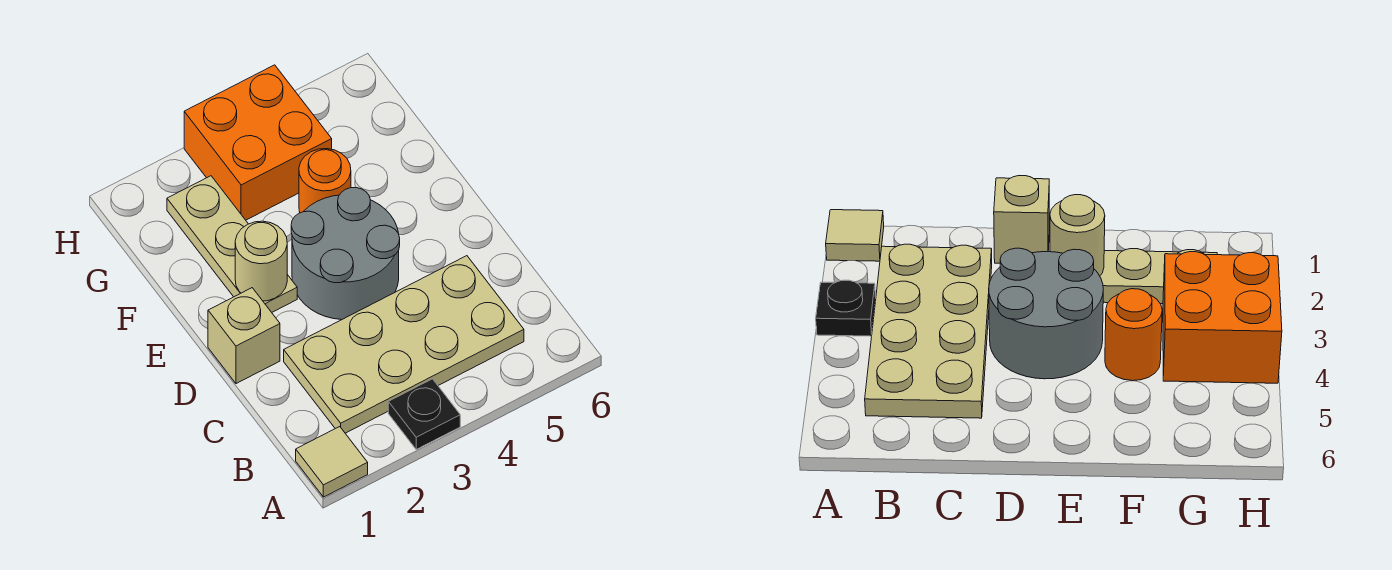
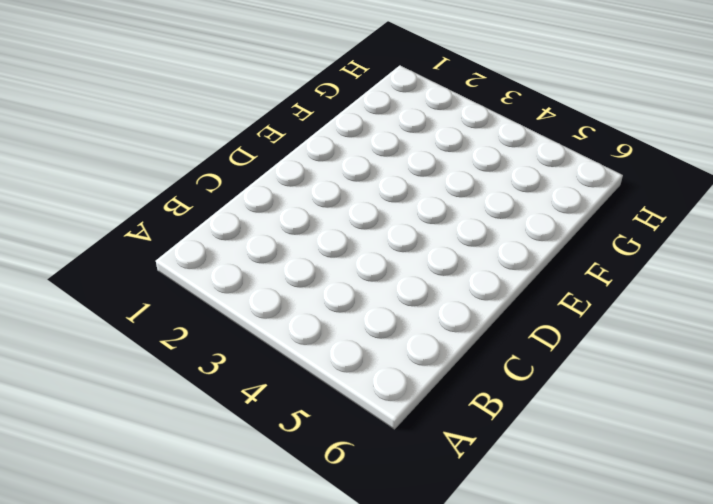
none -> tan tile A1 level 1
none -> black plate A3 level 1

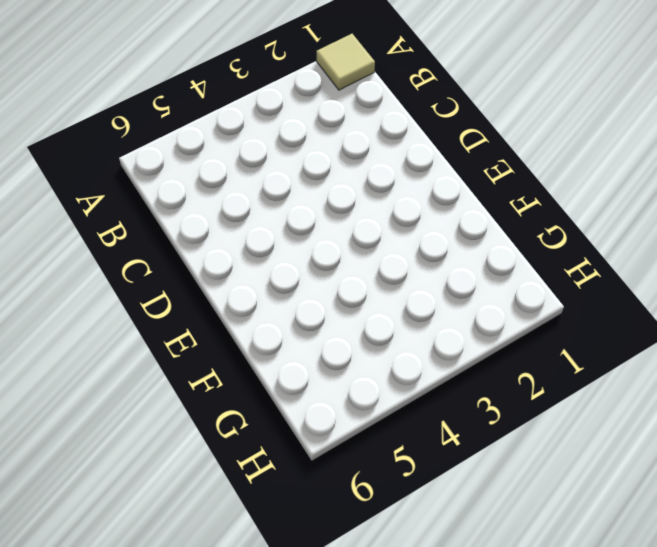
none -> black plate A3 level 1
none -> tan plate B2:C5 level 1

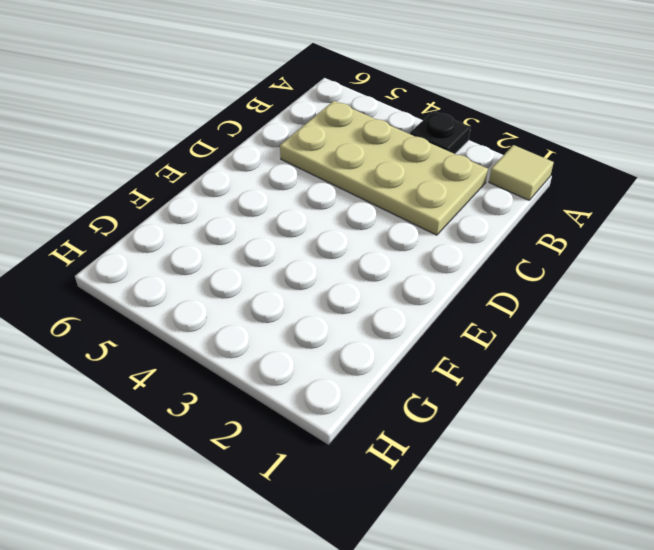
none -> tan brick D1 level 1
none -> grey round brick D3:E4 level 1

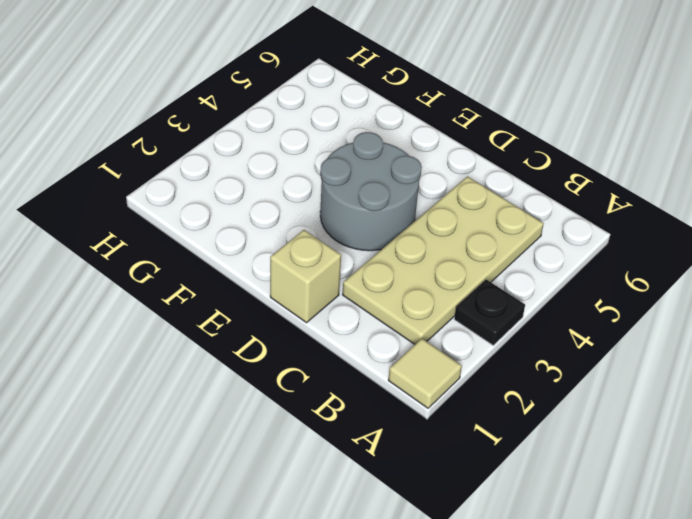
none -> tan plate E2:G2 level 1
none -> orange round brick F4 level 1

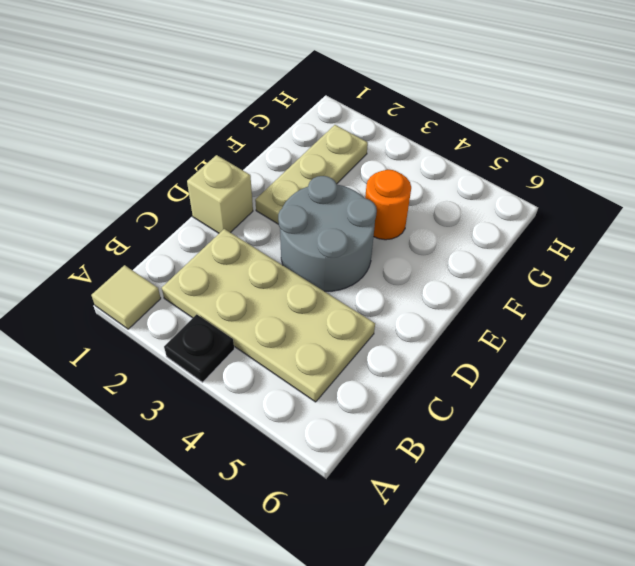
none -> orange brick G3:H4 level 1
none -> tan round brick E2 level 2

